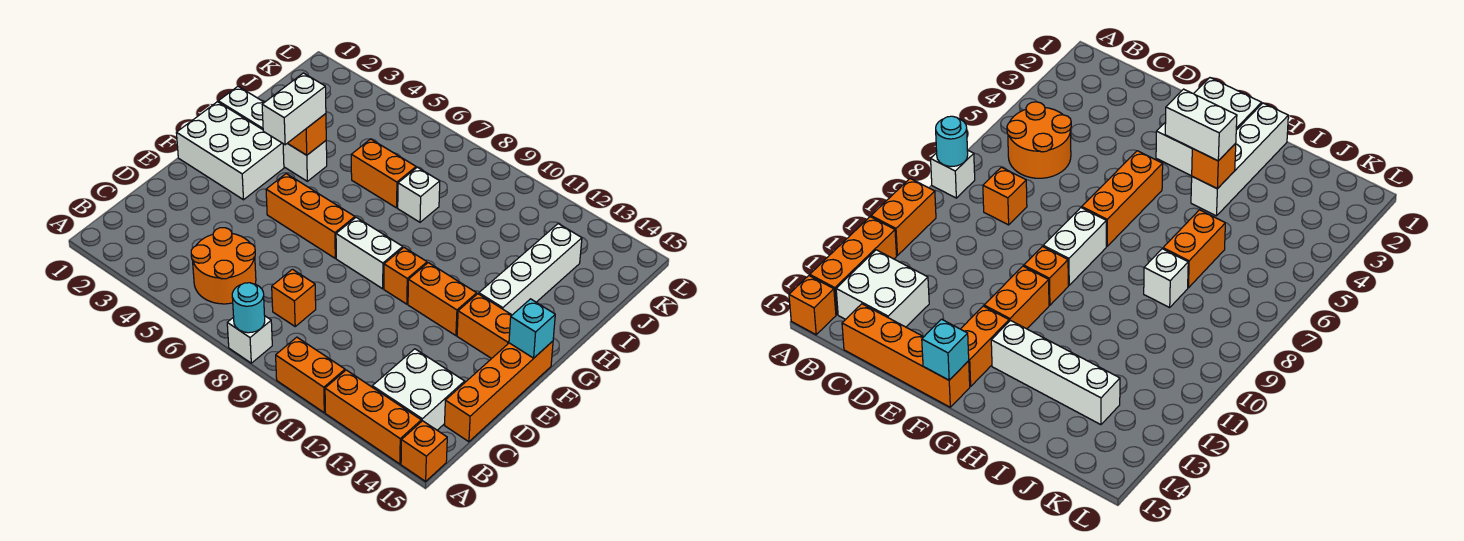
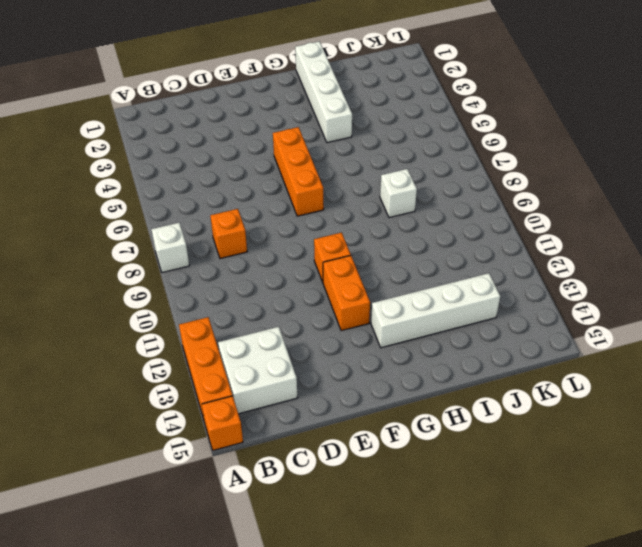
none -> orange brick A10:A11 level 1
none -> orange round brick B5:C6 level 1
none -> orange brick C15:F15 level 1

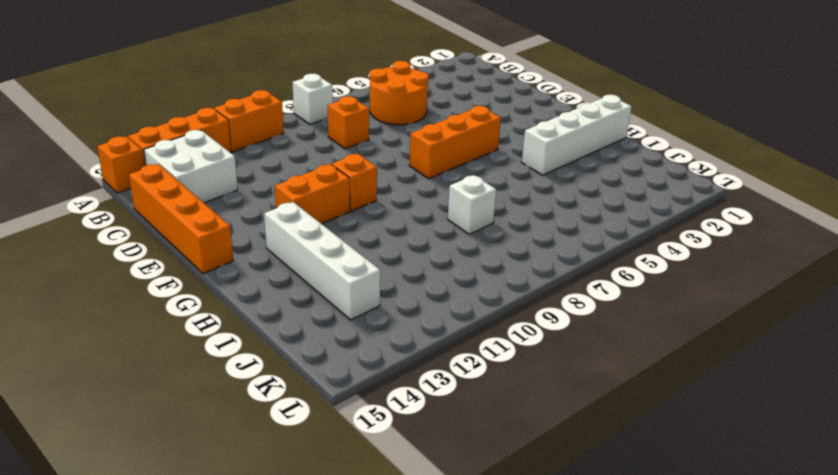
none -> white brick F1:G3 level 1
none -> white brick F8:F9 level 1
none -> orange brick F13:F14 level 1

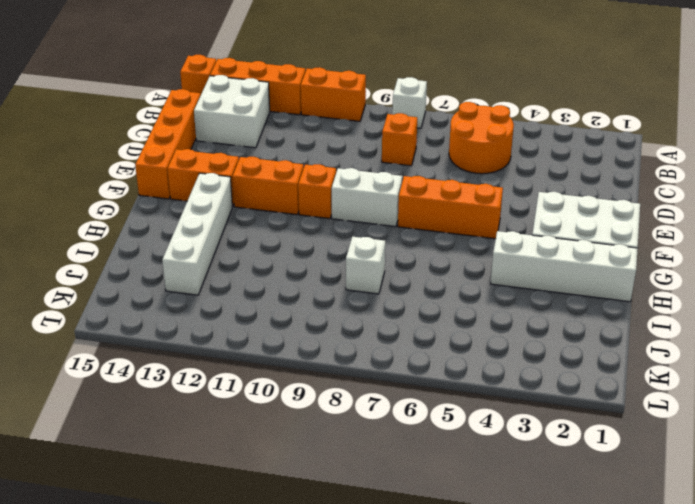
none -> orange brick I6:I7 level 1
none -> cyan round brick A8 level 2
none -> cyan brick F15 level 2

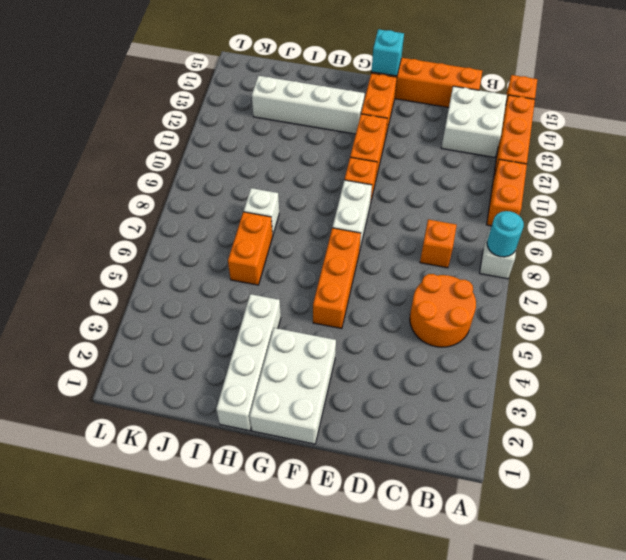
none -> orange brick H4 level 2
none -> white brick G4:H4 level 3

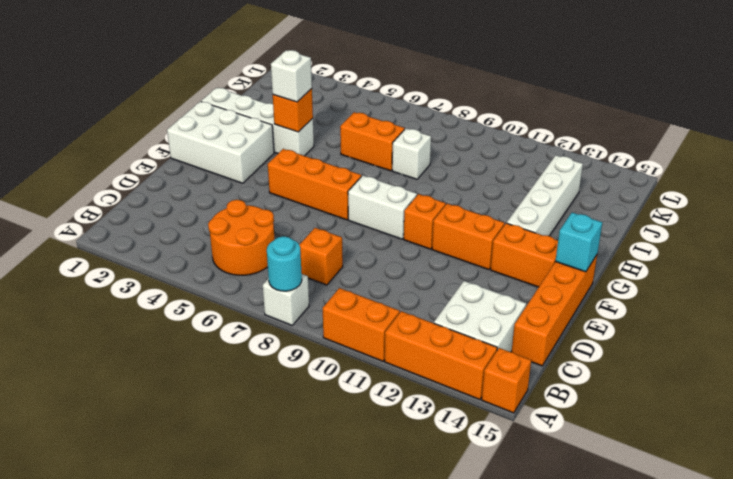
white brick H4 level 3 -> white brick G4:H4 level 3

